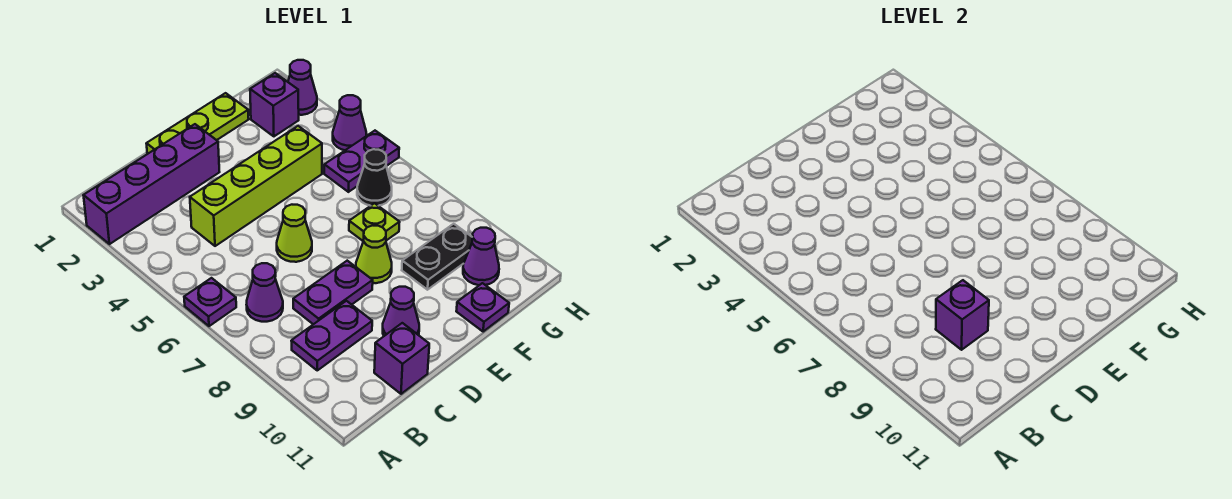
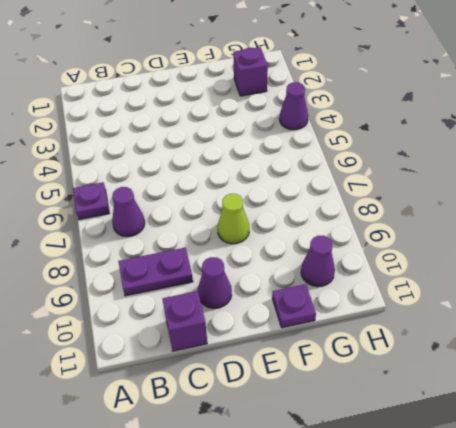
none -> purple brick A2:D2 level 1
none -> lime brick C4:F4 level 1
none -> purple plate C8:D8 level 1

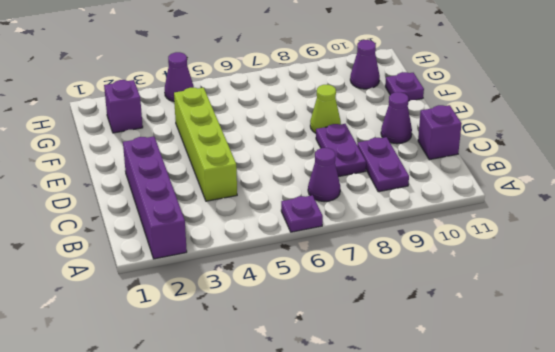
none -> lime plate D1:F1 level 1
none -> lime cone D6 level 1
none -> lime plate F7 level 1

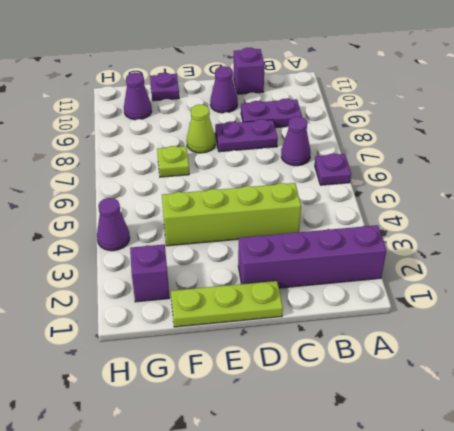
none -> lime cone D6 level 1
none -> black plate F9:G9 level 1
none -> purple plate G5:H5 level 1

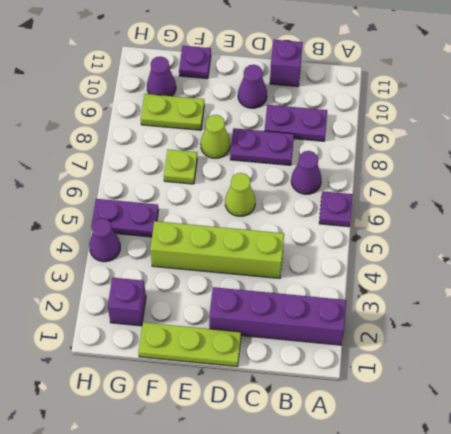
lime plate F9:G9 level 1 -> black plate F9:G9 level 1
none -> black cone G6 level 1
none -> purple cone H2 level 1
none -> purple brick C9 level 2

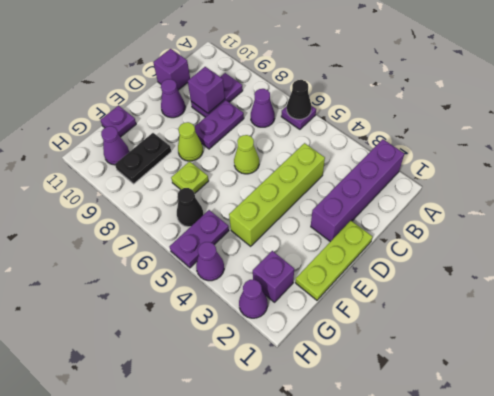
black cone A6 level 2 -> none

